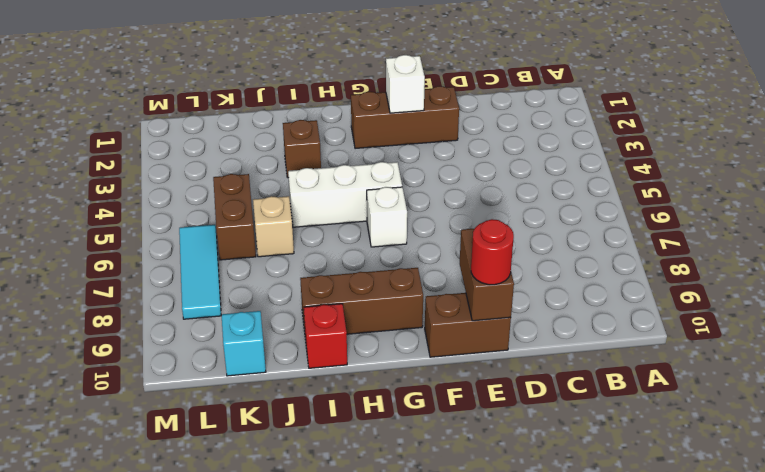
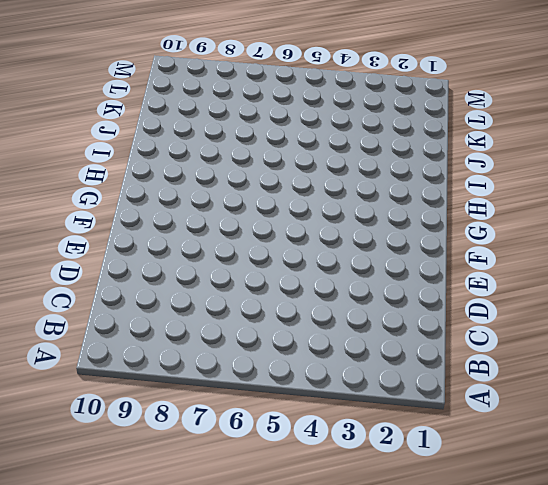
none -> brown brick E2:G2 level 1
none -> brown brick E10:F10 level 1
none -> white brick G5:I5 level 1

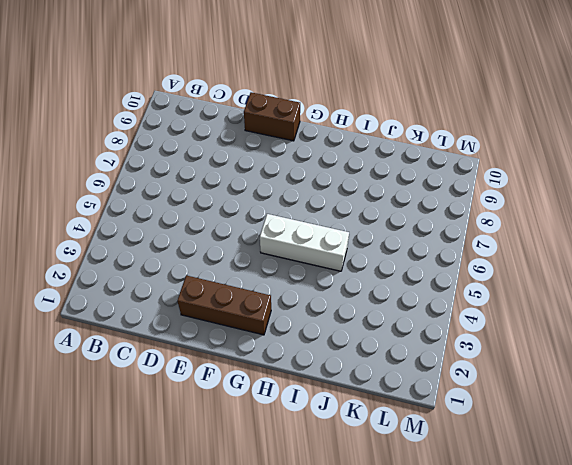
none -> white brick G6 level 1
none -> brown brick G9:I9 level 1
none -> brown brick I3 level 1

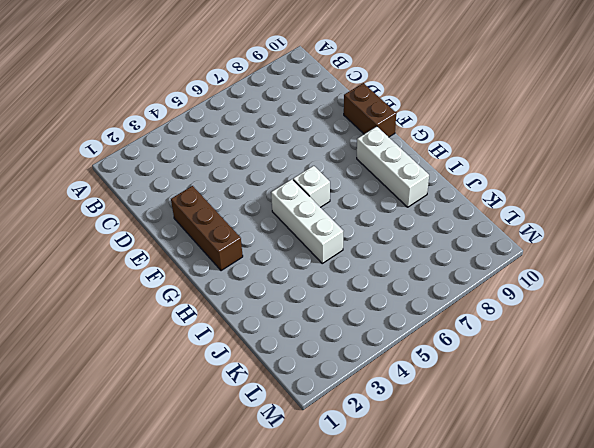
white brick G9:I9 level 1 -> brown brick G9:I9 level 1
none -> brown brick I3 level 1
none -> red brick I10 level 1
none -> tan brick J6 level 1

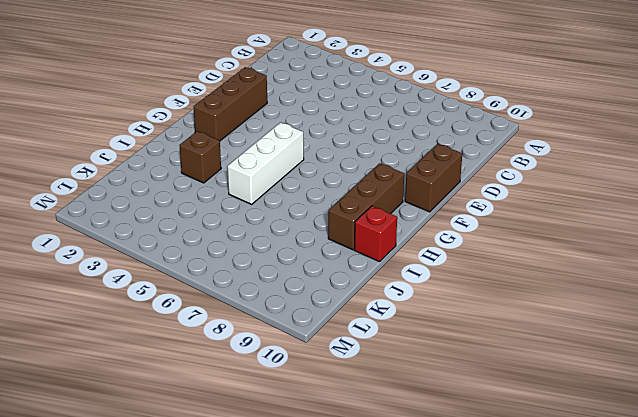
none -> white brick G6 level 1
none -> tan brick J6 level 1
none -> brown brick K5:K6 level 1

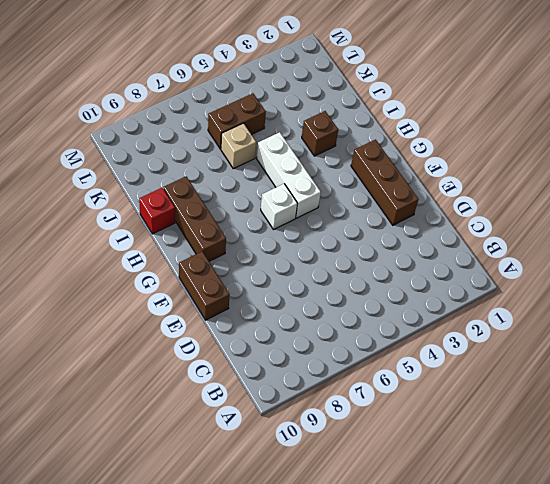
none -> cyan brick K10 level 1
none -> cyan tile L6:L8 level 1
none -> brown brick E9:E10 level 2

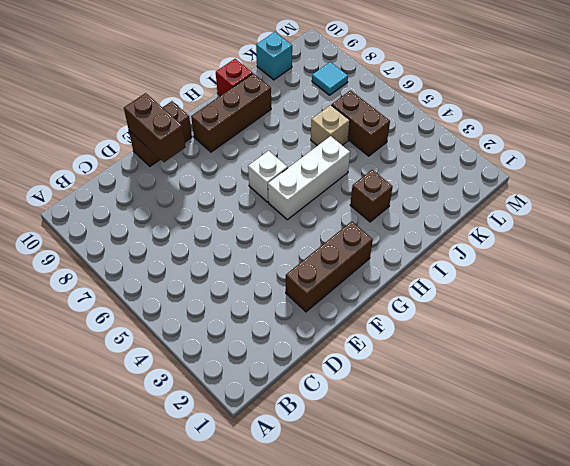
cyan tile L8 level 1 -> cyan tile L6:L8 level 1
none -> white brick F2 level 2
none -> red round brick E10 level 3

